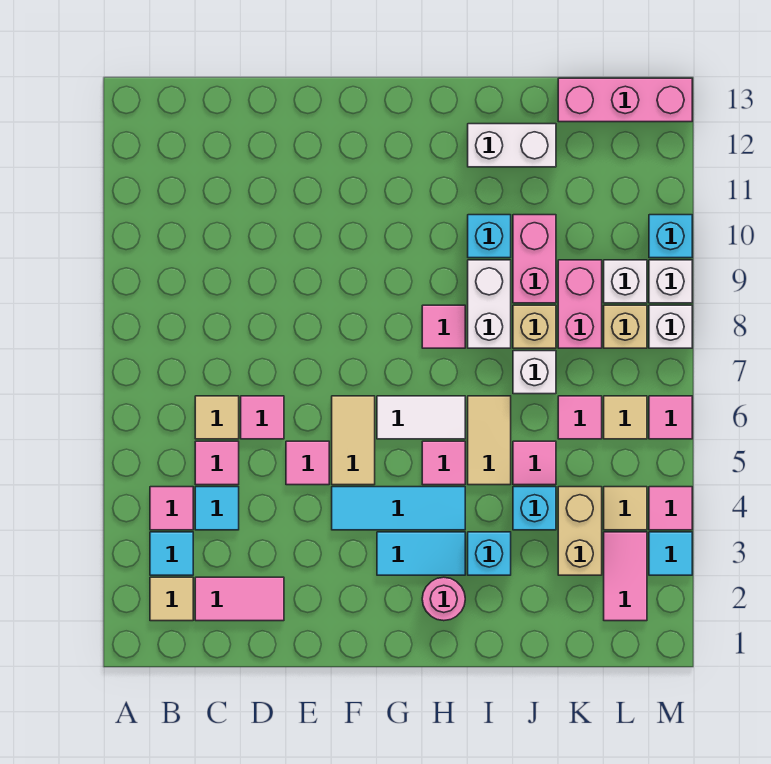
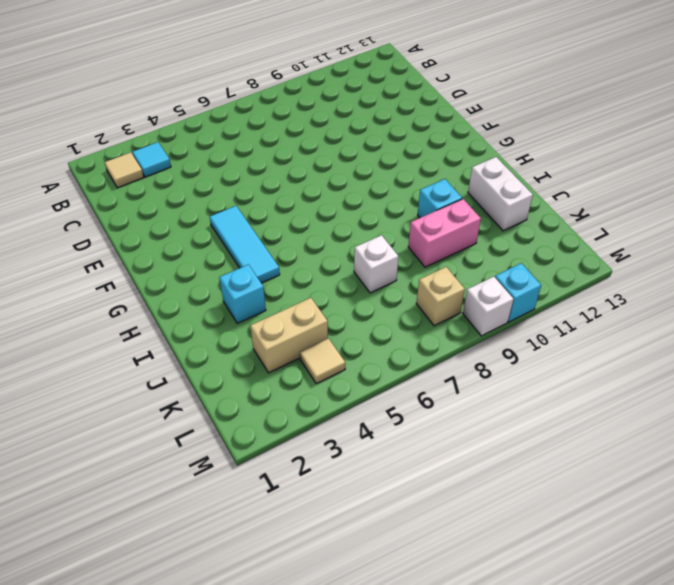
none -> pink tile B4 level 1
none -> pink tile C2:D2 level 1
none -> cyan tile C4 level 1
none -> pink tile C5 level 1

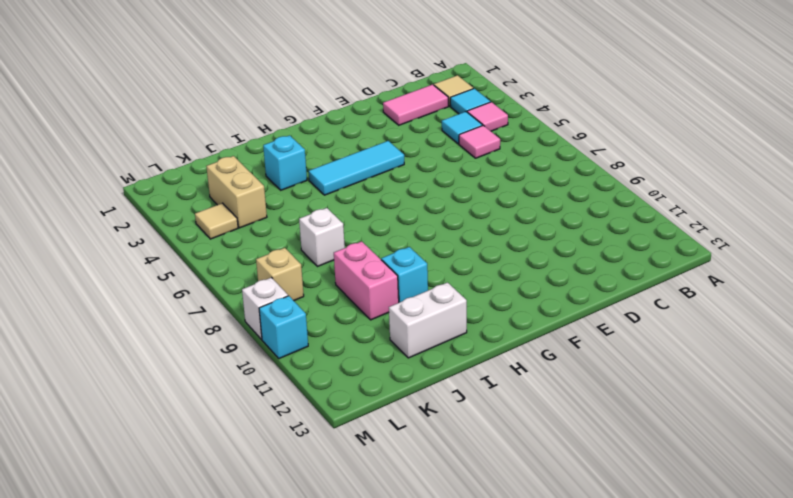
none -> tan tile C6 level 1
none -> pink tile D6 level 1
none -> pink tile E5 level 1
none -> tan tile F5:F6 level 1

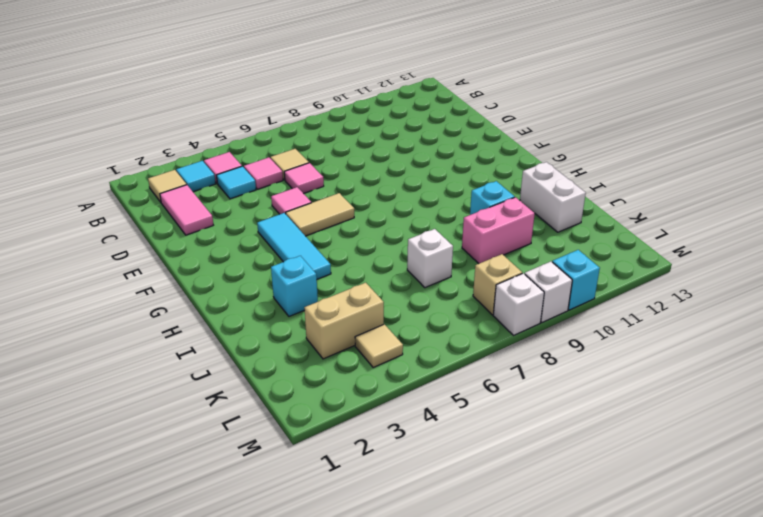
none -> cyan tile G3:H3 level 1
none -> white tile G6:H6 level 1
none -> pink round brick H2 level 1
none -> pink tile H5 level 1

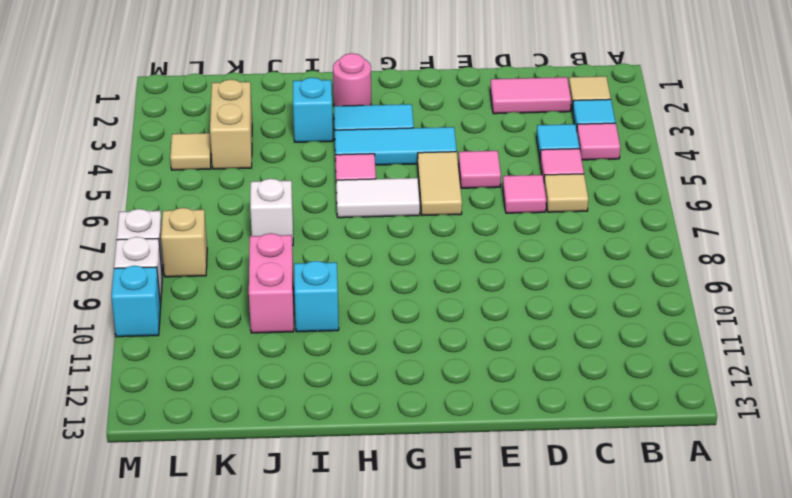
none -> pink tile H8 level 1
none -> tan tile I5:I6 level 1
none -> white brick I8:I9 level 1
none -> white brick I12:J12 level 1

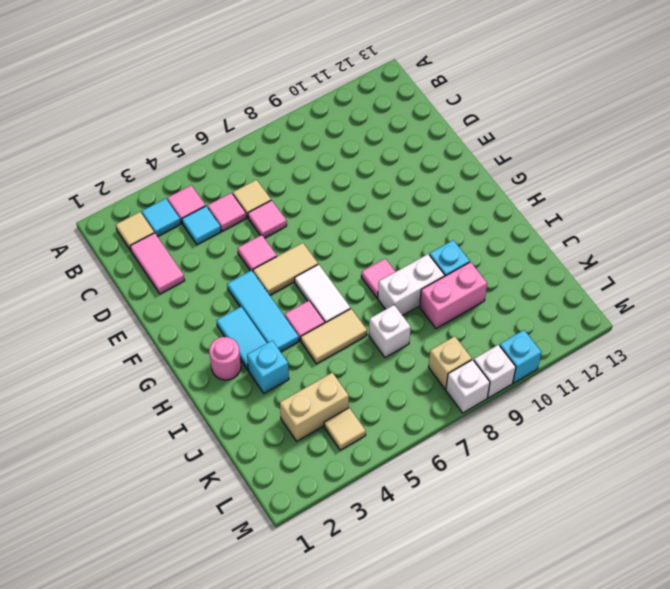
none -> white brick I12:J12 level 1
none -> cyan brick J4 level 1
none -> pink tile J5 level 1
none -> tan brick J8 level 1

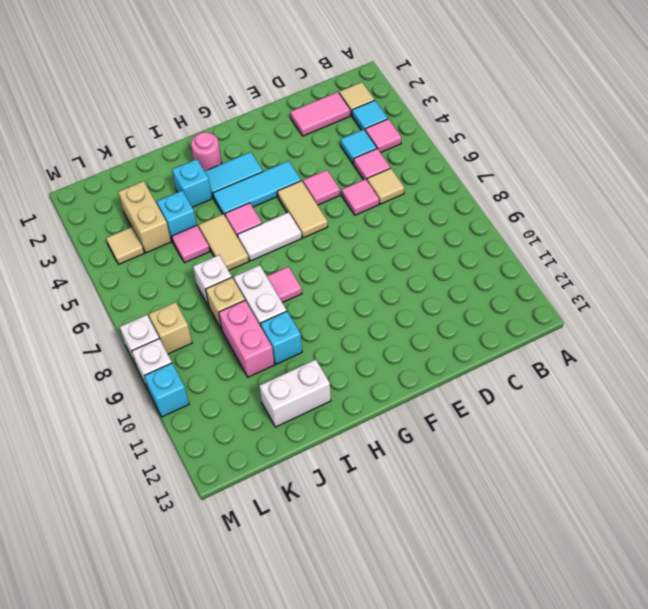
none -> pink tile K6 level 1
none -> pink brick K8:K9 level 1
none -> pink brick K13:M13 level 1
none -> pink tile L2:L3 level 1

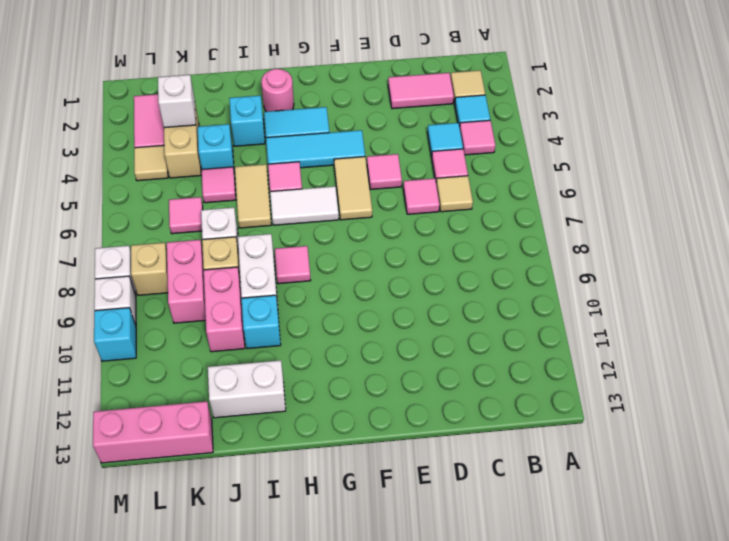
white brick K3 level 2 -> white brick L9 level 1
none -> tan tile L6 level 1
none -> cyan tile M3 level 1
none -> pink tile M4 level 1
none -> pink tile M6 level 1

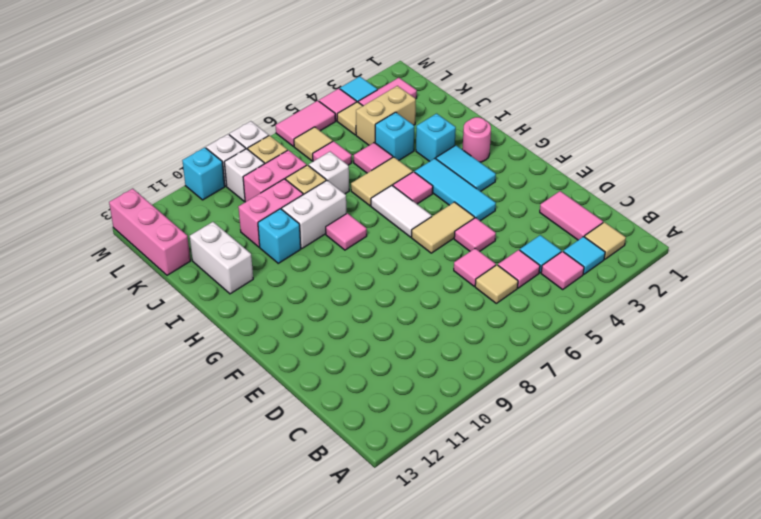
pink tile M5:M6 level 1 -> pink tile M6 level 1

